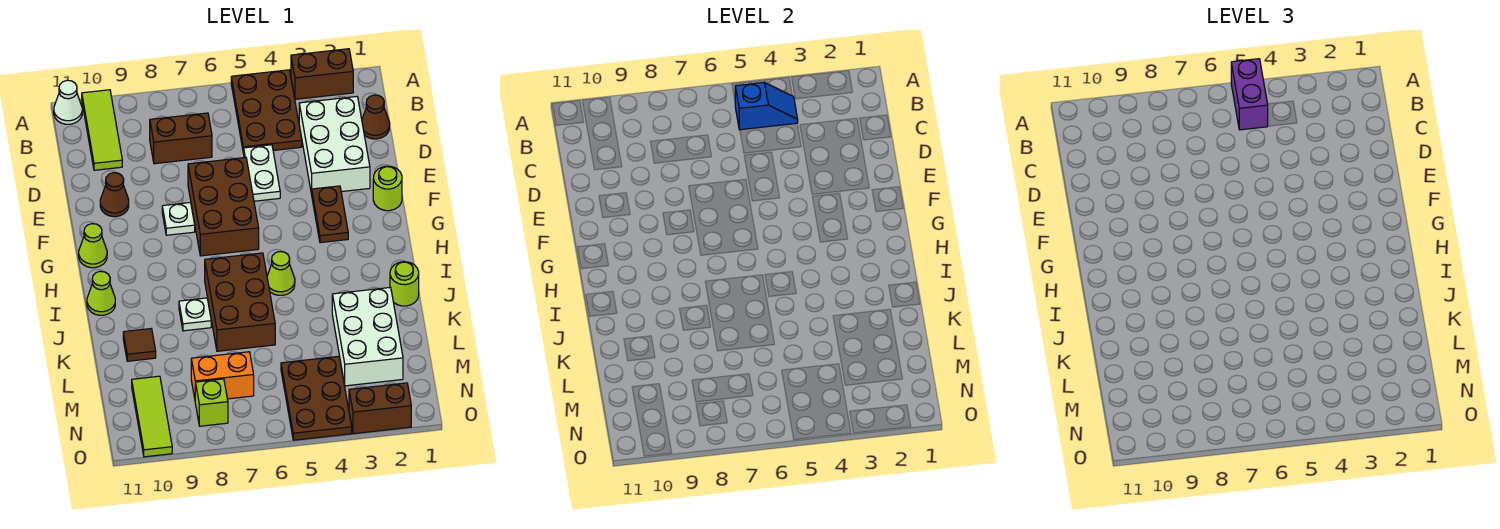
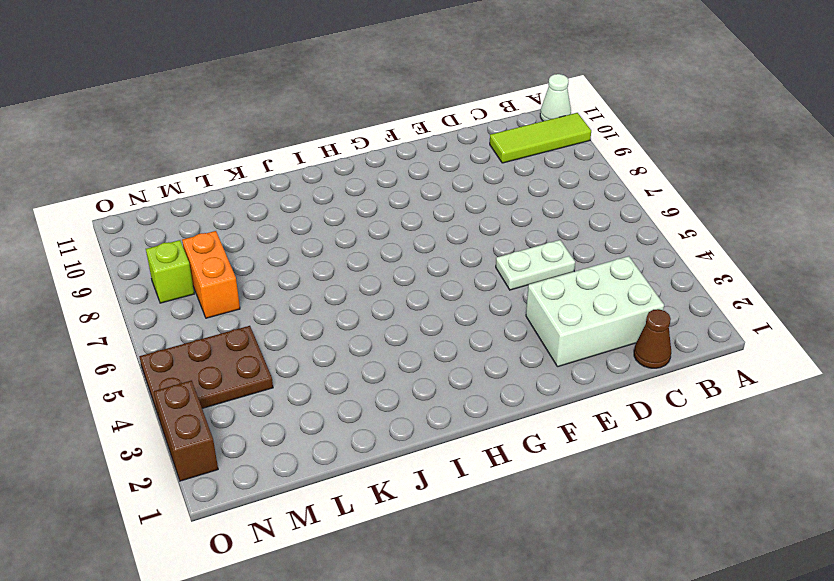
none -> brown brick A2:A3 level 1
none -> brown plate A4:C5 level 1
none -> brown brick C7:C8 level 1

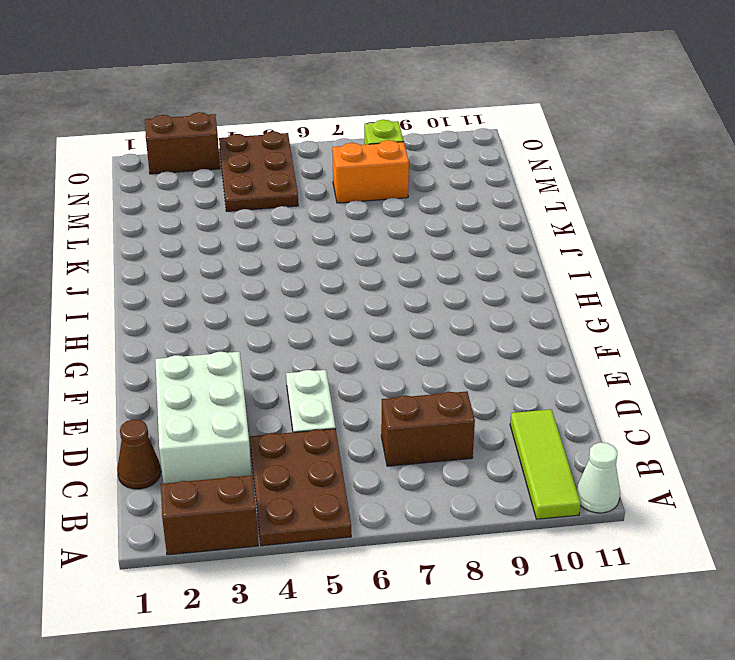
none -> brown brick E6:G7 level 1
none -> brown cone E10 level 1
none -> lime round brick F1 level 1

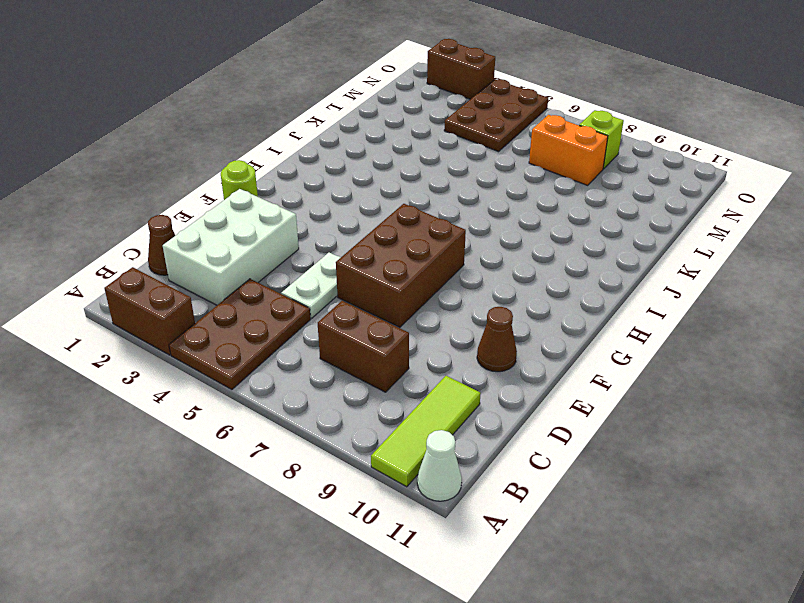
none -> brown plate F3:G3 level 1
none -> white plate F8 level 1
none -> lime cone G11 level 1

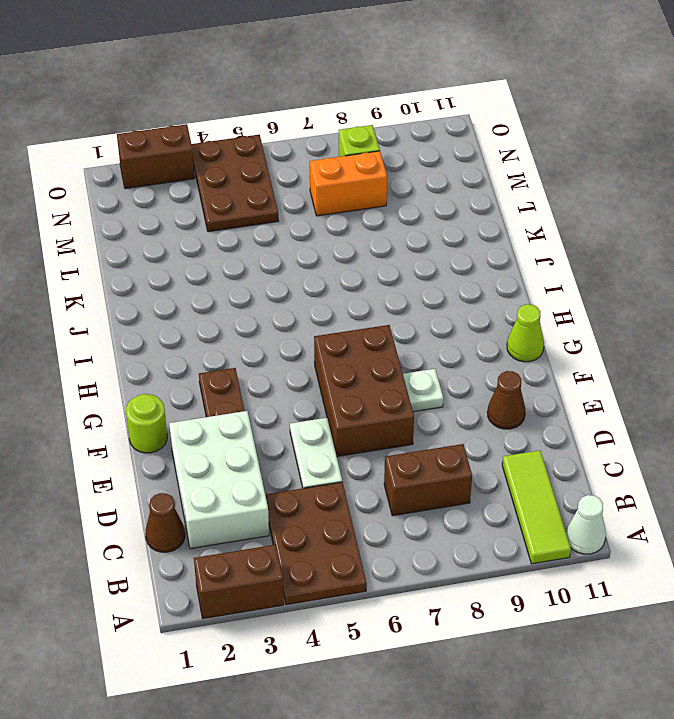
none -> lime cone I5 level 1
none -> brown brick I6:K7 level 1
none -> lime cone I11 level 1

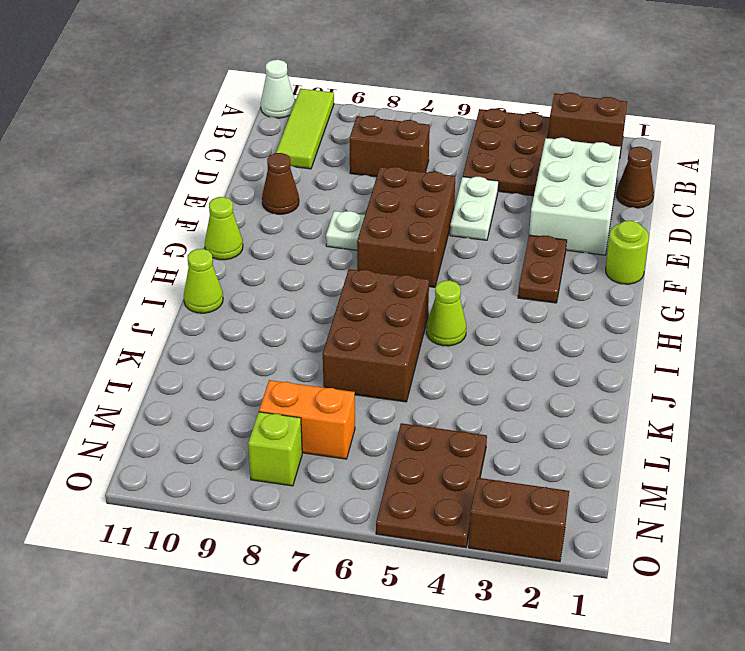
none -> lime round brick J1 level 1
none -> white plate J8 level 1
none -> white brick K2:M3 level 1

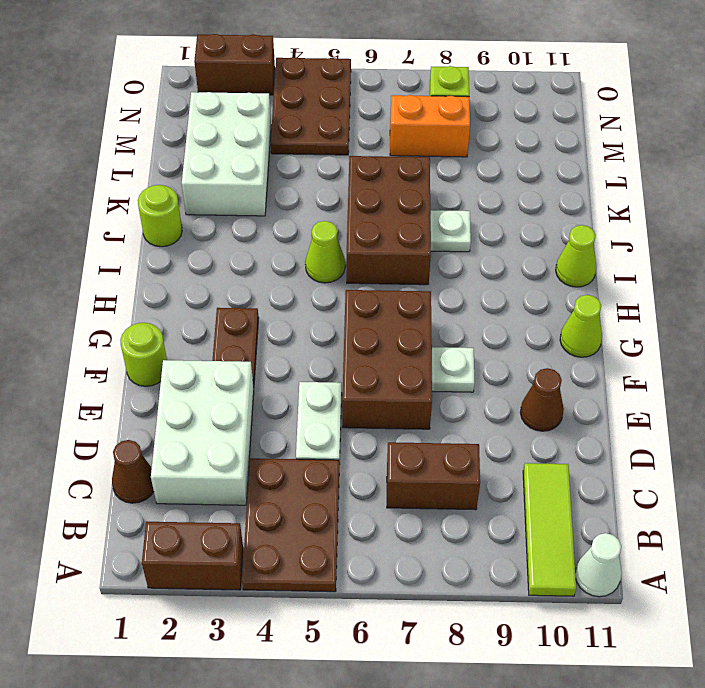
none -> brown tile K10 level 1
none -> lime tile M10:O10 level 1
none -> blue slope B4:B5 level 2 top 5

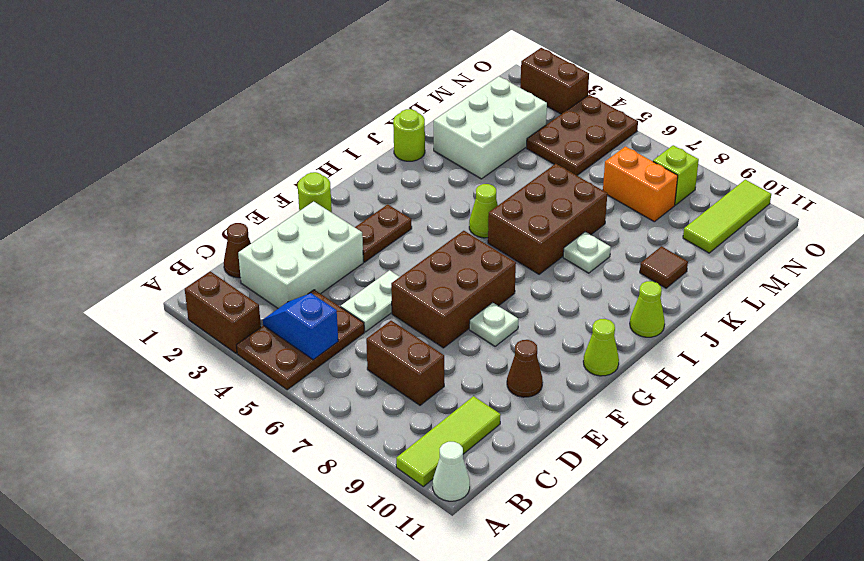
none -> purple brick A5:B5 level 3

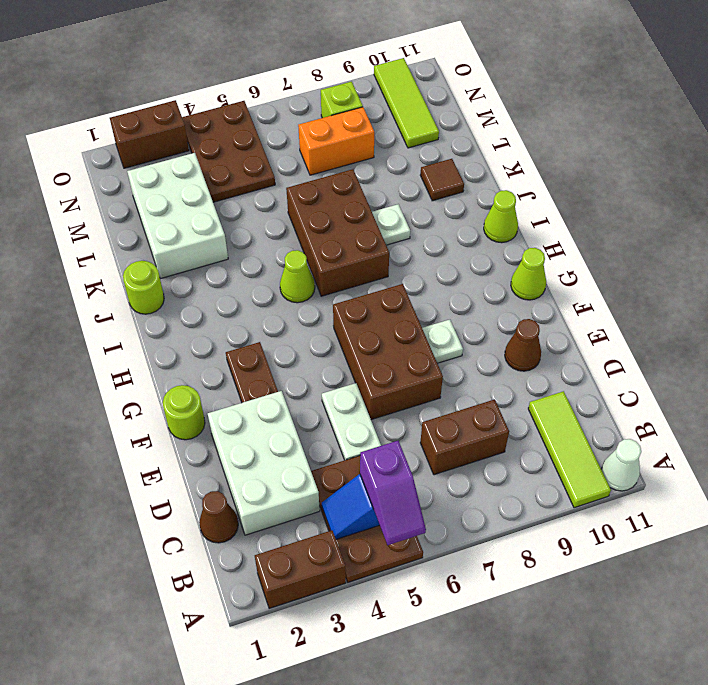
purple slope A5:B5 level 3 top B -> purple brick A5:B5 level 3

